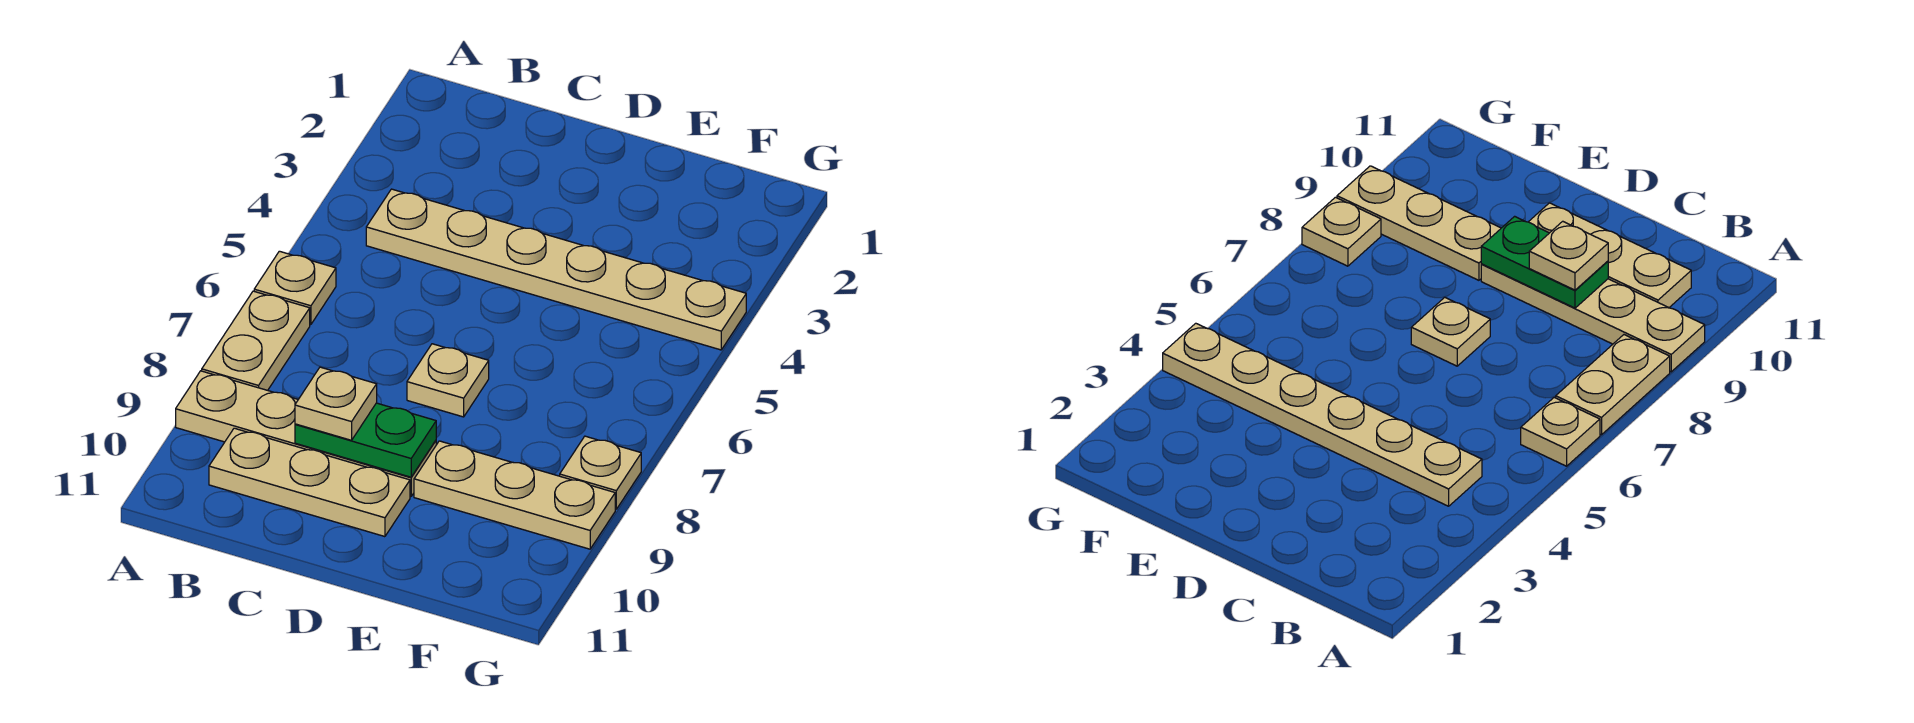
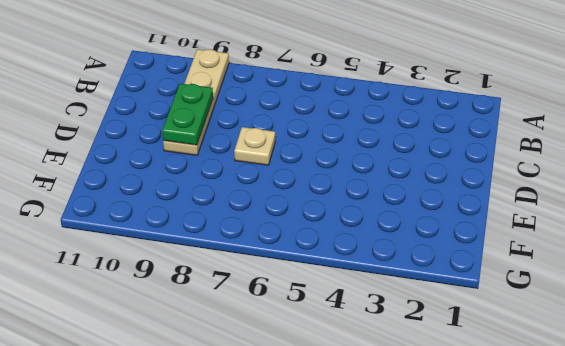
none -> tan plate A6 level 1
none -> tan plate A7:A8 level 1

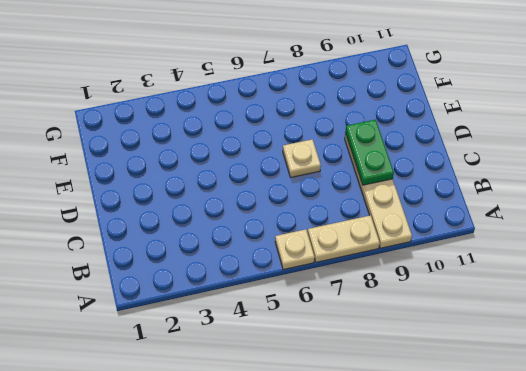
none -> tan plate B4:G4 level 1
none -> tan plate B10:D10 level 1

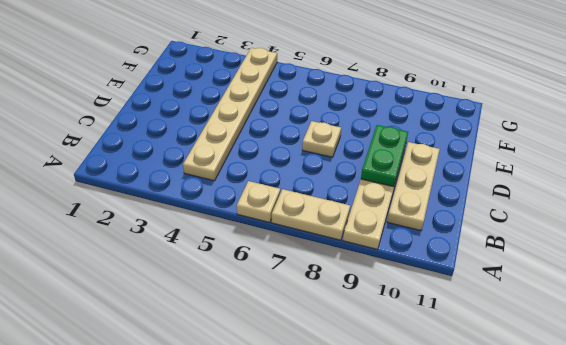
none -> tan plate E9:G9 level 1
none -> tan plate G8 level 1

